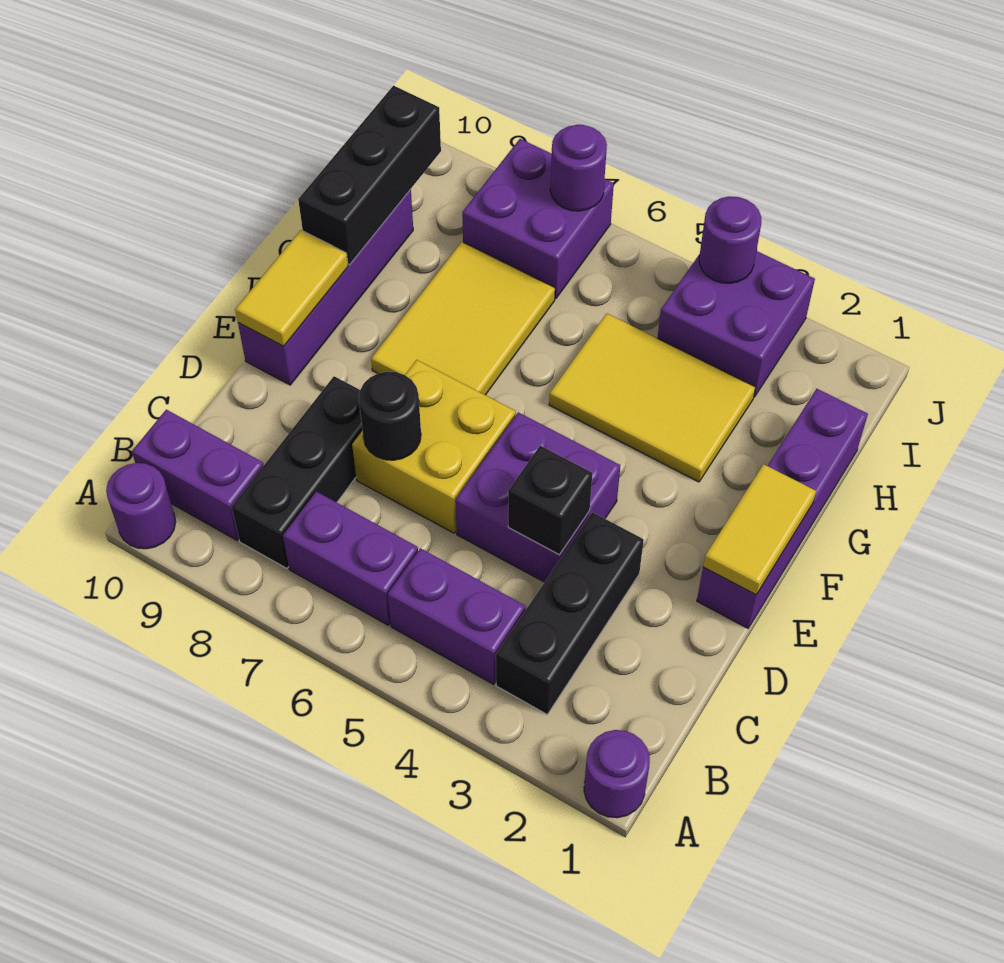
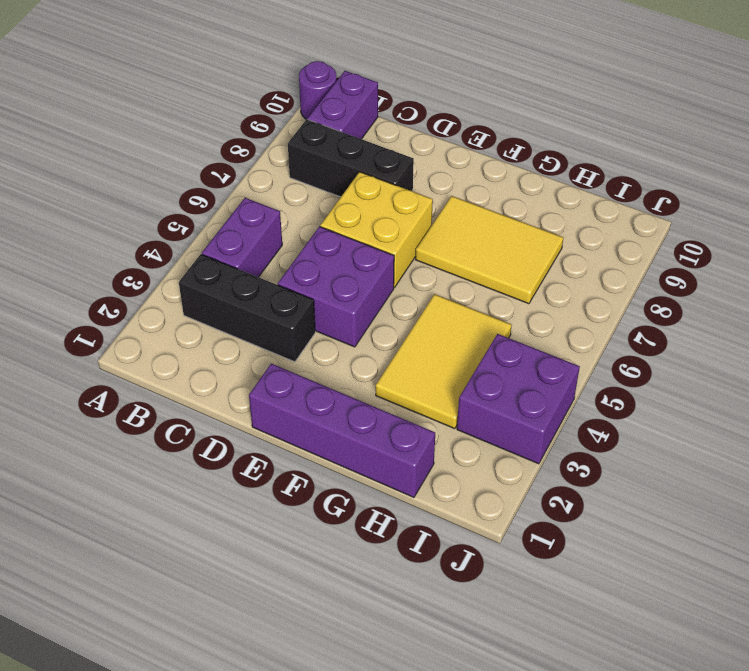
none -> purple round brick A1 level 1
none -> purple brick B6:B7 level 1
none -> purple brick E10:H10 level 1

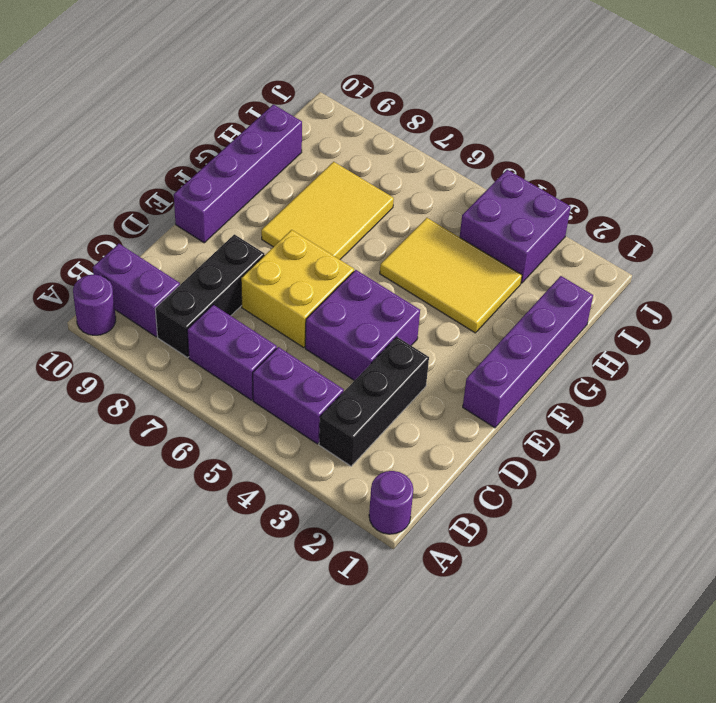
none -> purple brick I7:J8 level 1
none -> black brick D4 level 2
none -> black round brick D7 level 2

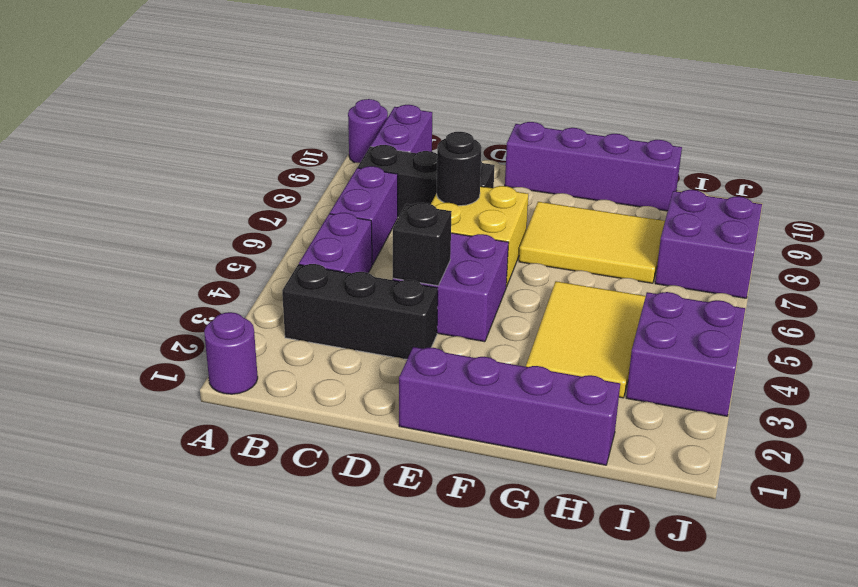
none -> yellow tile E1:F1 level 2
none -> yellow tile E10:F10 level 2
none -> black brick G10:I10 level 2

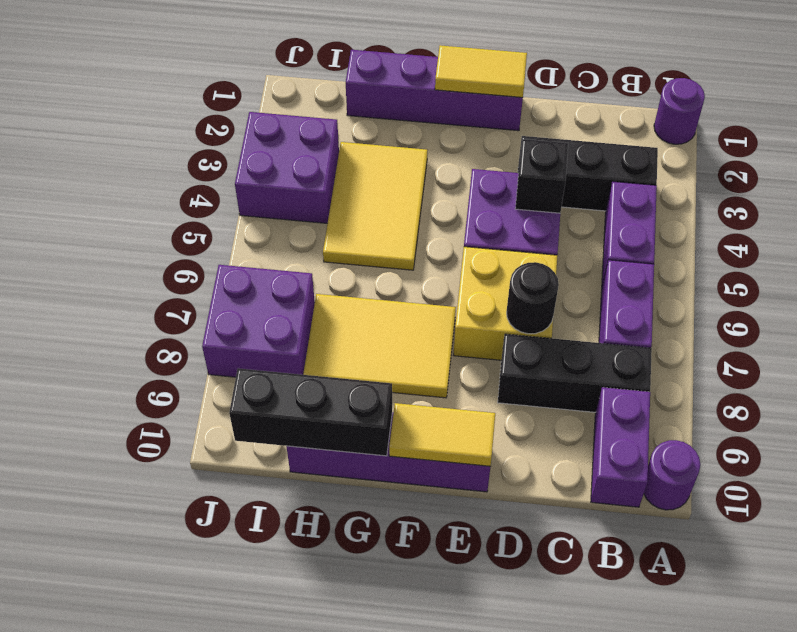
none -> purple round brick J4 level 2
none -> purple round brick J7 level 2

